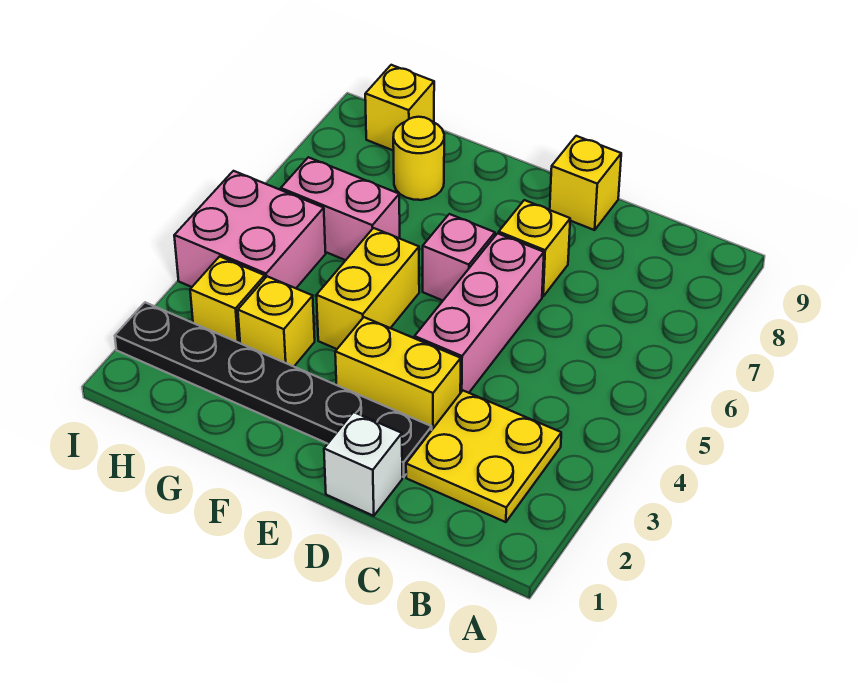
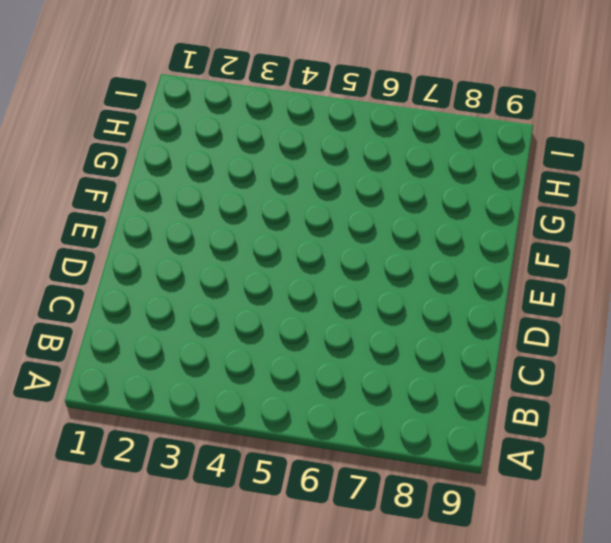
none -> yellow plate B2:C3 level 1
none -> white brick D1 level 1
none -> black plate D2:I2 level 1

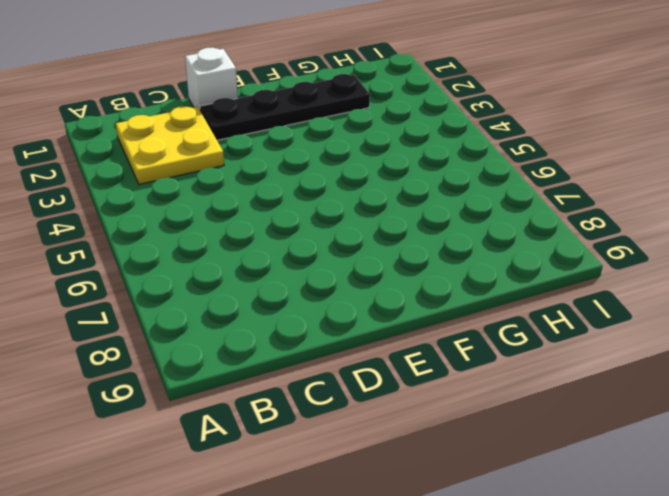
black plate D2:G2 level 1 -> black plate D2:I2 level 1
none -> yellow brick D3:E3 level 1
none -> pink brick D4:D6 level 1
none -> yellow brick D7 level 1

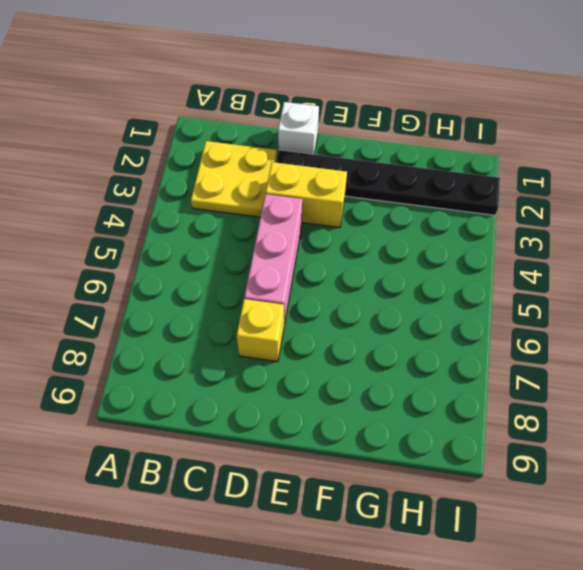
none -> yellow brick D9 level 1
none -> pink brick E6 level 1
none -> yellow brick F4:F5 level 1

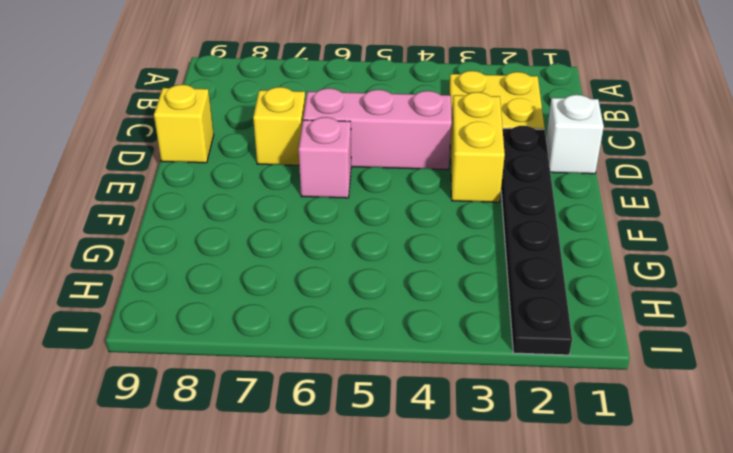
none -> yellow brick F4:F5 level 1
none -> yellow brick G3 level 1
none -> pink brick G6:H6 level 1

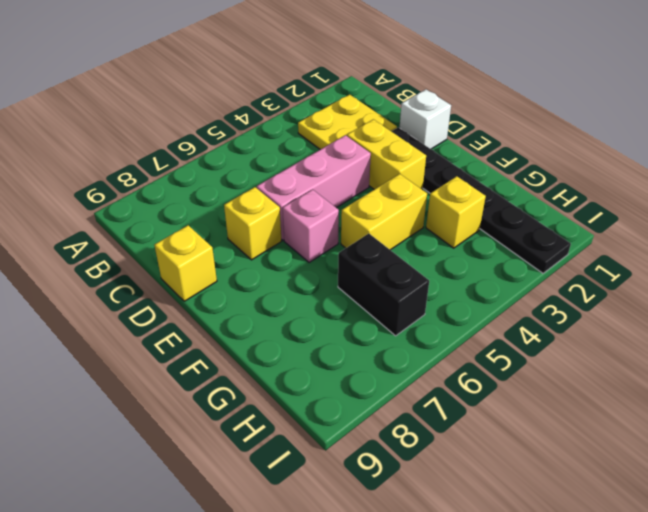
black brick G6:H6 level 1 -> pink brick G6:H6 level 1
none -> yellow round brick G8 level 1
none -> yellow brick H3 level 1
none -> pink brick H4:I5 level 1

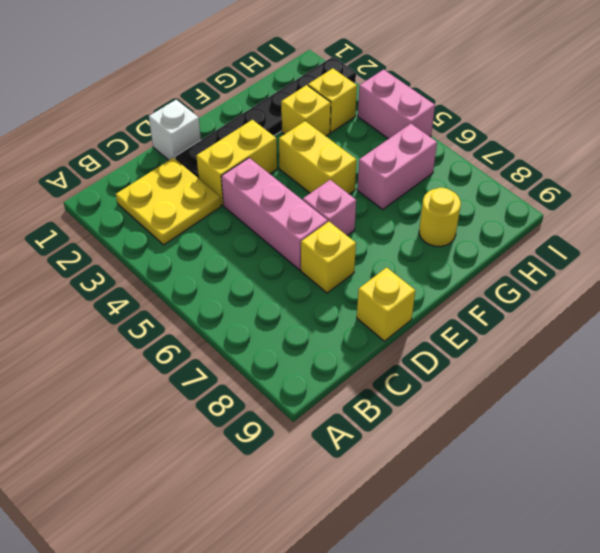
pink brick I4:I5 level 1 -> pink brick H4:I5 level 1
none -> yellow brick H9 level 1

